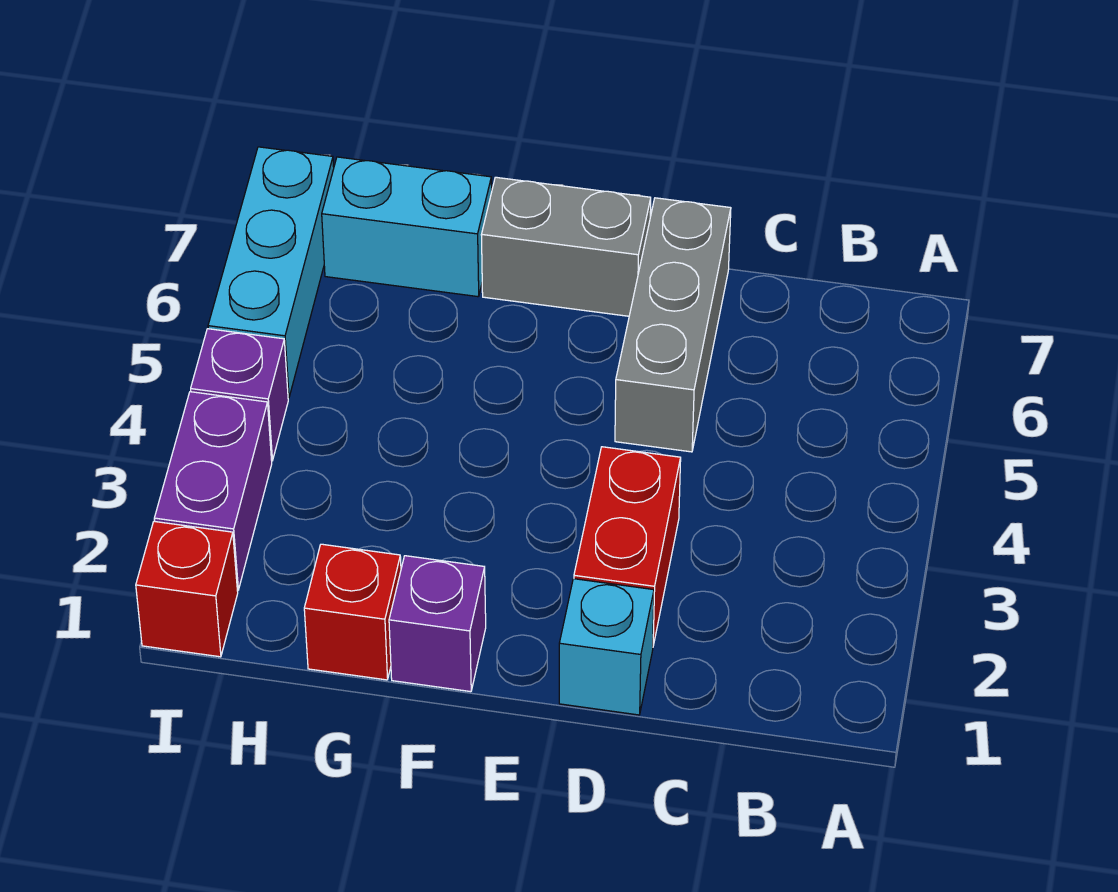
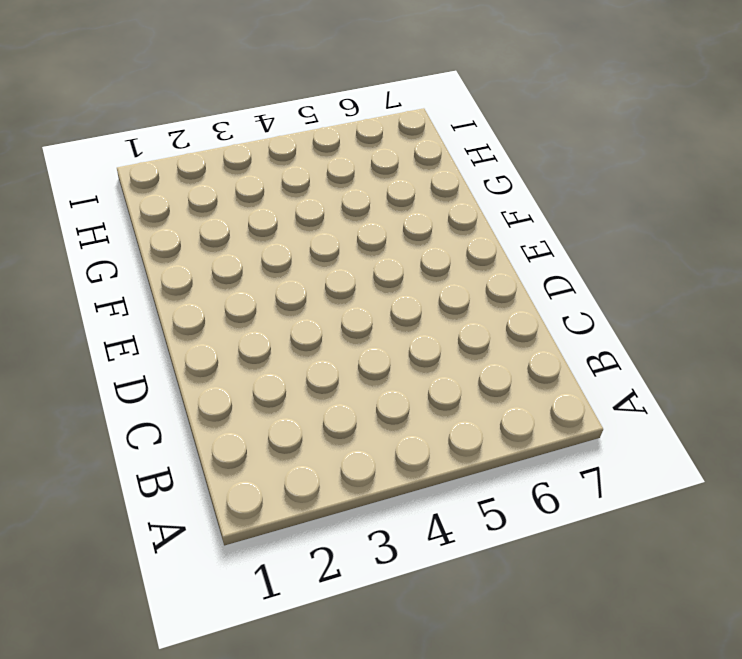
none -> cyan brick D1 level 1
none -> red brick D2:D3 level 1

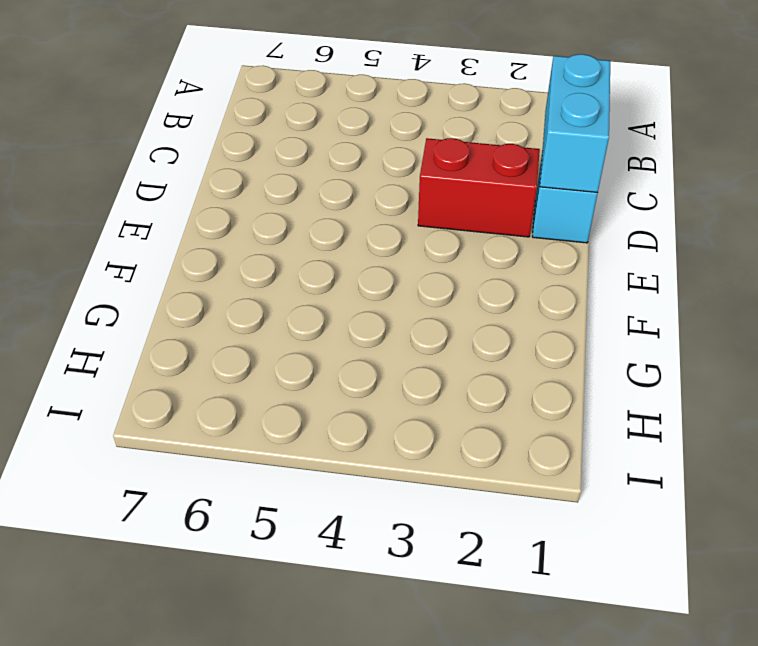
cyan brick C1:D1 level 2 -> cyan brick G7:H7 level 1
none -> grey brick D5:D7 level 1
none -> grey brick E7:F7 level 1

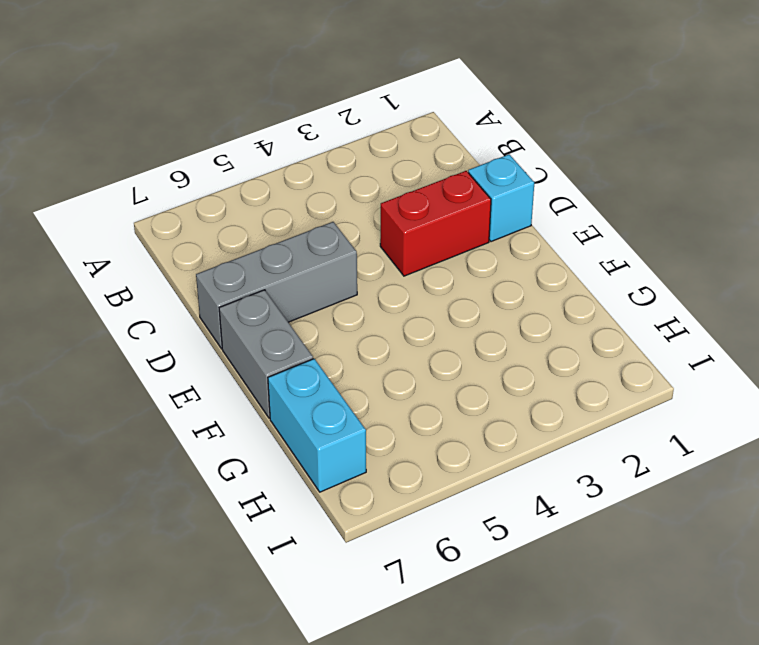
none -> purple brick F1 level 1
none -> red brick G1 level 1

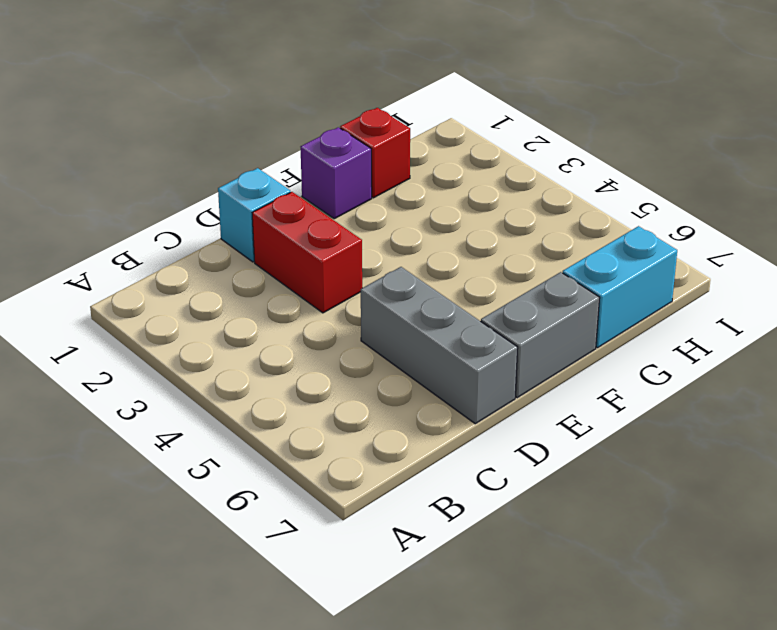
none -> red brick I1 level 1
none -> purple brick I2:I3 level 1

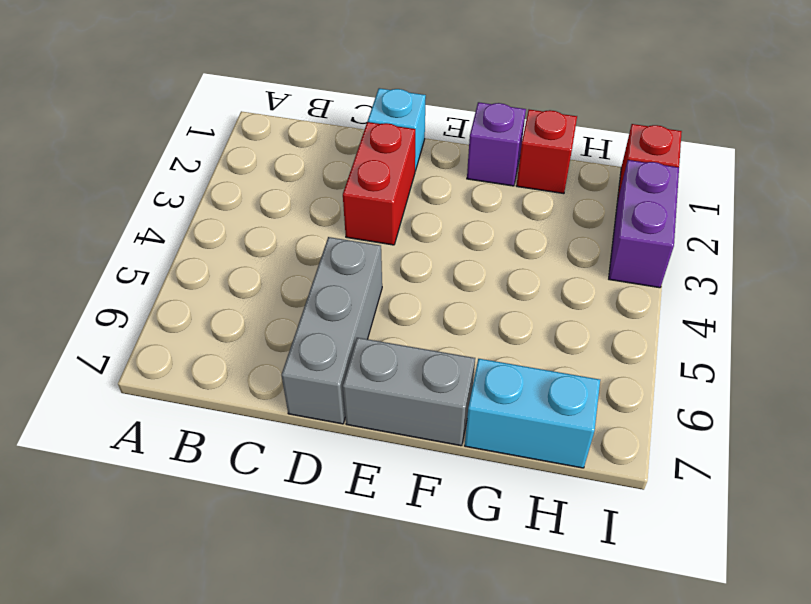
none -> purple brick I4 level 1
none -> cyan brick I5:I7 level 1

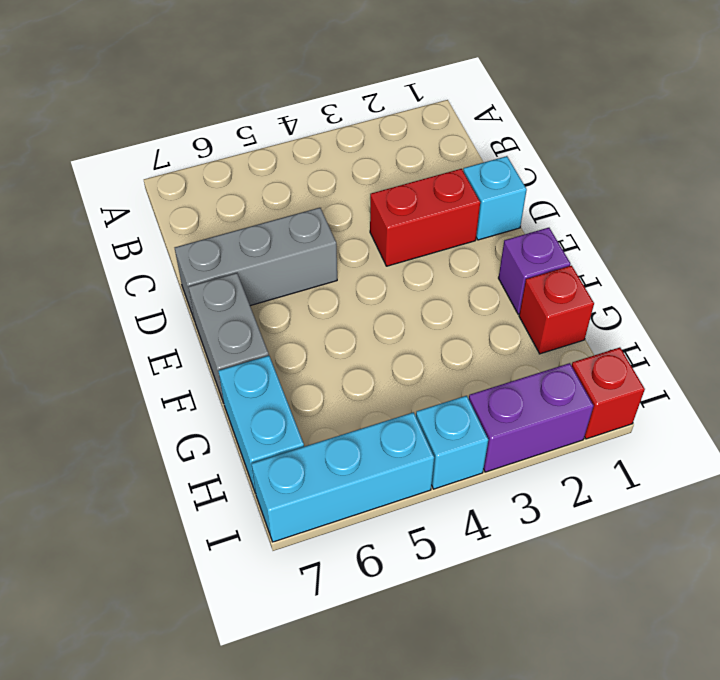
cyan brick I4 level 1 -> purple brick I4 level 1

